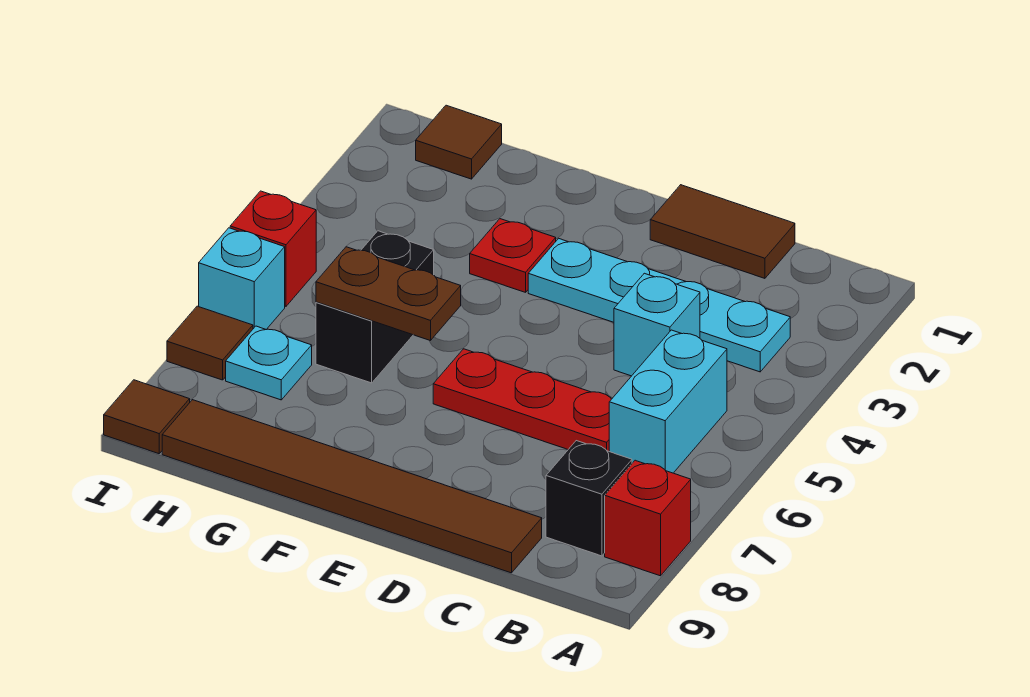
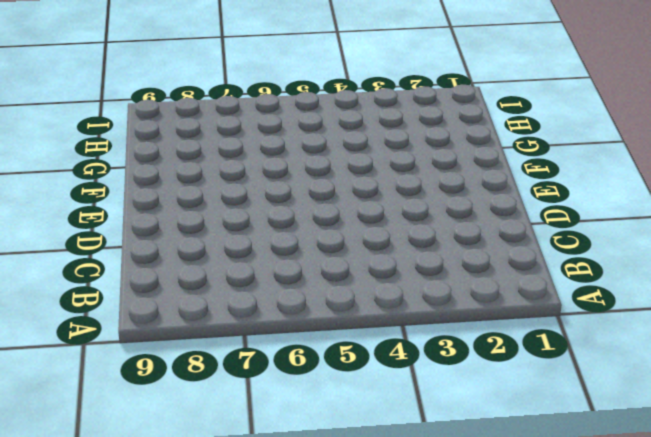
none -> red brick A8 level 1
none -> cyan plate B3:E3 level 1
none -> cyan brick B5:B6 level 1

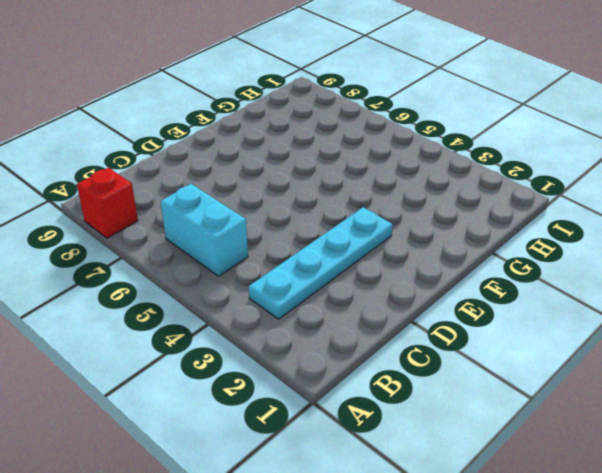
none -> black brick B8 level 1
none -> brown tile C1:D1 level 1
none -> cyan brick C4 level 1

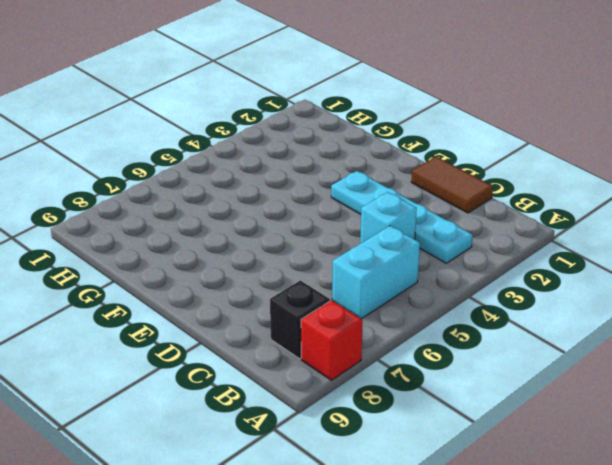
none -> red plate C6:E6 level 1
none -> brown tile C9:H9 level 1
none -> red plate F3 level 1

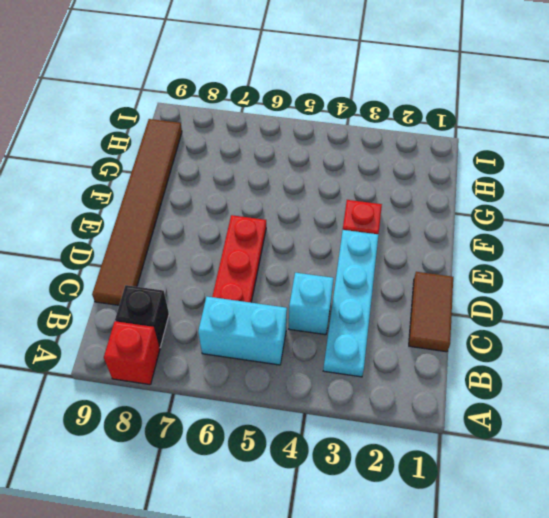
none -> black brick G5:G6 level 1
none -> brown tile H1 level 1
none -> cyan plate H7 level 1

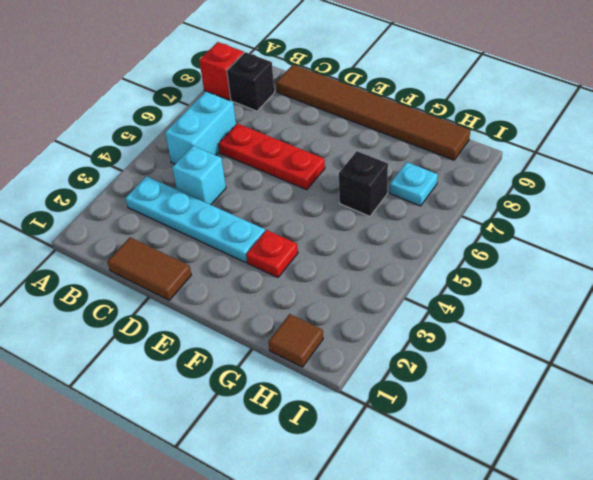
black brick G6 level 1 -> black brick G5:G6 level 1
none -> red brick I5 level 1
none -> cyan brick I6 level 1
none -> brown tile I7 level 1

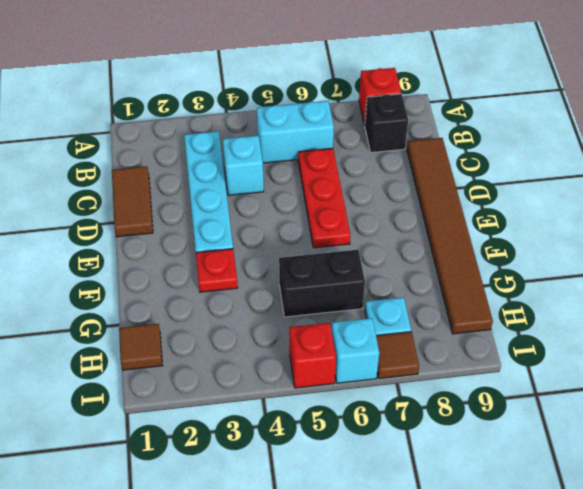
none -> brown tile I9 level 1
none -> brown plate F6:G6 level 2

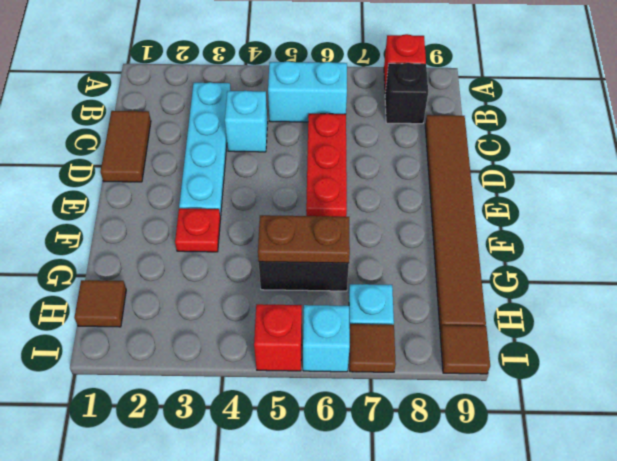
brown plate G5:G6 level 2 -> brown plate F6:G6 level 2

